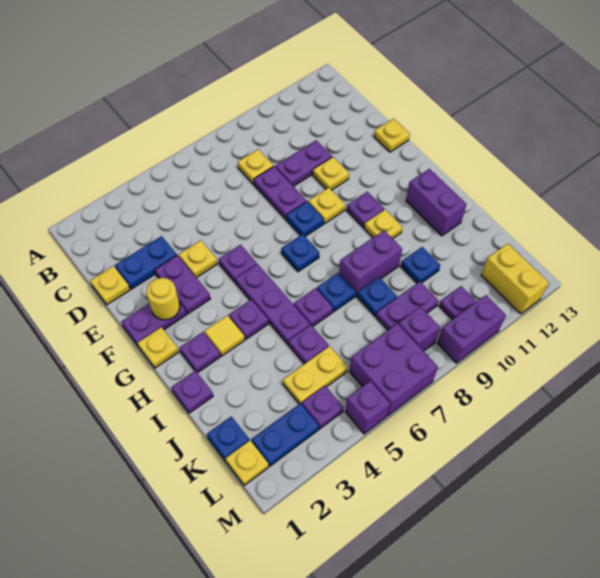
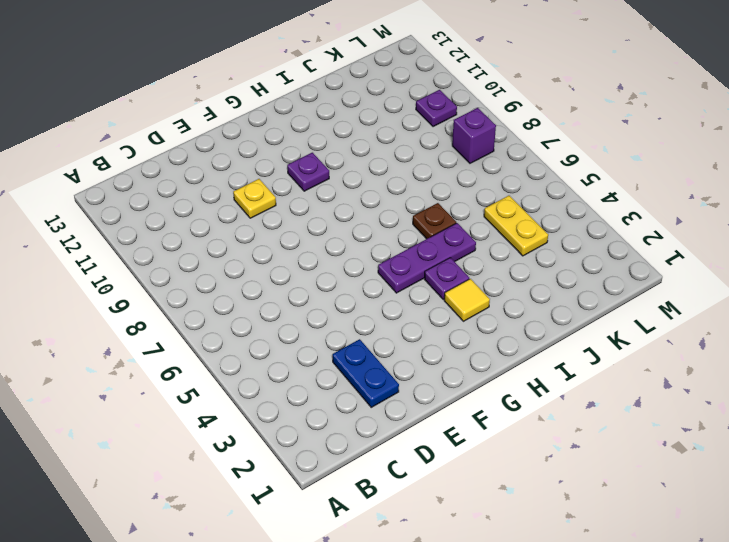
brown plate I6 level 1 -> purple plate I6 level 1
none -> yellow plate C8 level 1
none -> yellow plate D1 level 1
none -> purple plate D8:E8 level 1
none -> purple plate D9:D10 level 1

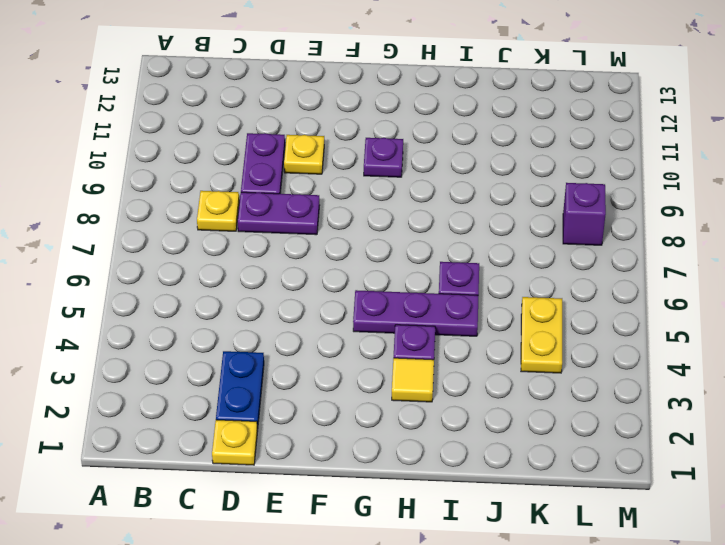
none -> purple plate E3:F3 level 1
none -> yellow plate E4 level 1
none -> yellow plate E13 level 1
none -> purple plate F1:F2 level 1

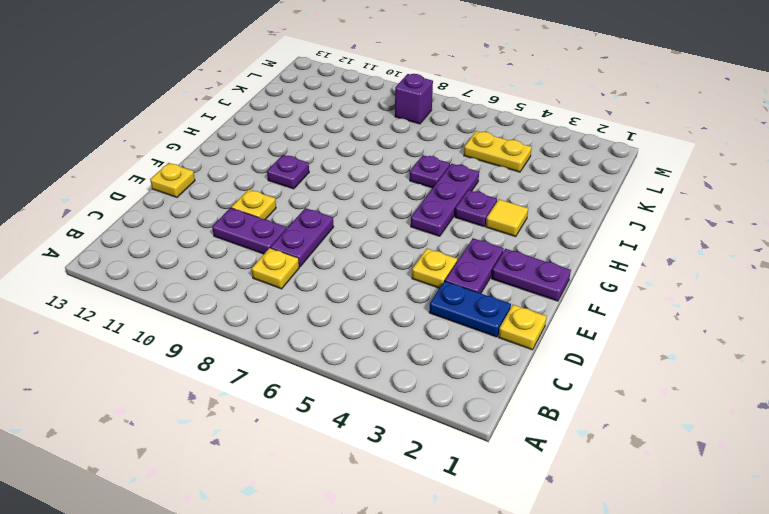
none -> purple plate F5 level 1
none -> blue plate F8 level 1
none -> yellow plate F9 level 1
none -> yellow plate G1 level 1

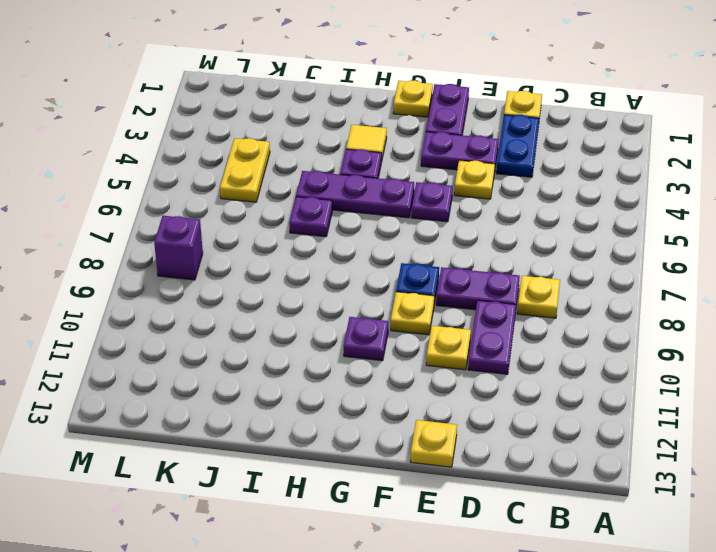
none -> blue plate G7 level 1
none -> purple plate H2 level 1
none -> yellow plate H10 level 1
none -> purple brick H12:I12 level 1

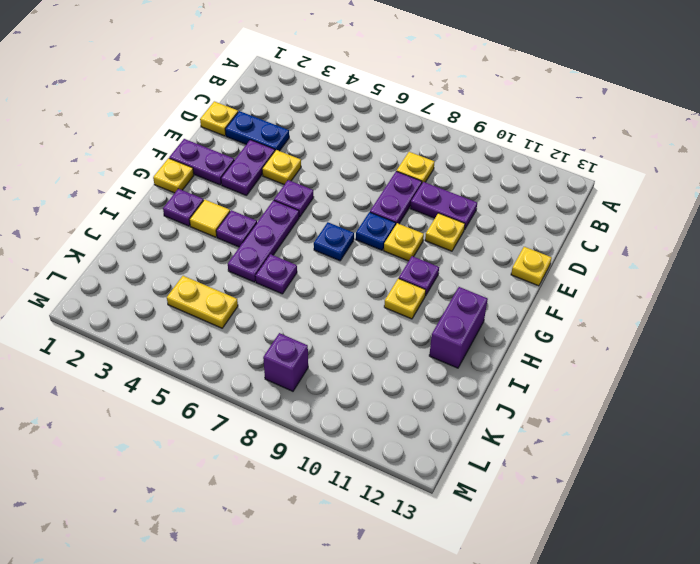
none -> purple plate I1 level 1
none -> blue plate I7 level 1
none -> purple brick I8:I9 level 1
none -> purple plate J5 level 1

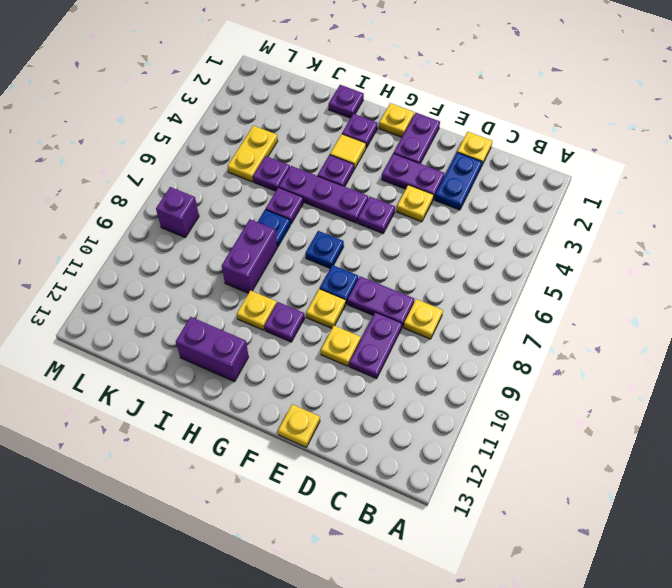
none -> blue plate J8 level 1
none -> blue plate J10 level 1
none -> blue plate K1 level 1
none -> purple plate K8:K9 level 1

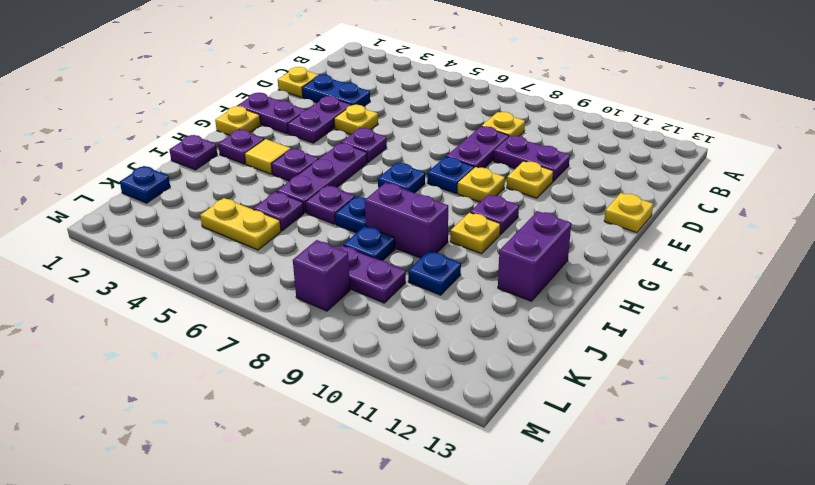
none -> yellow plate L1 level 1
none -> blue plate L2:L3 level 1
none -> purple plate L4 level 1
none -> purple brick L6:M7 level 1

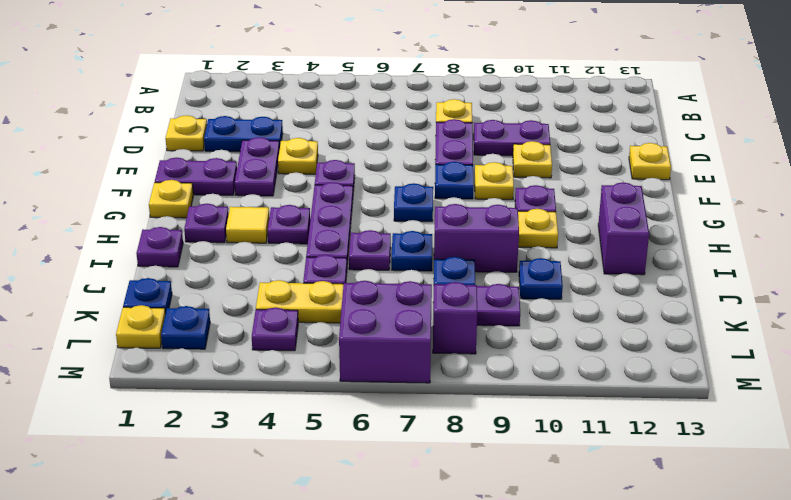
blue plate L2 level 1 -> blue plate L2:L3 level 1
none -> purple plate L10 level 1
none -> yellow brick L12:M12 level 1
none -> purple brick M5 level 1
none -> purple brick M9:M10 level 1

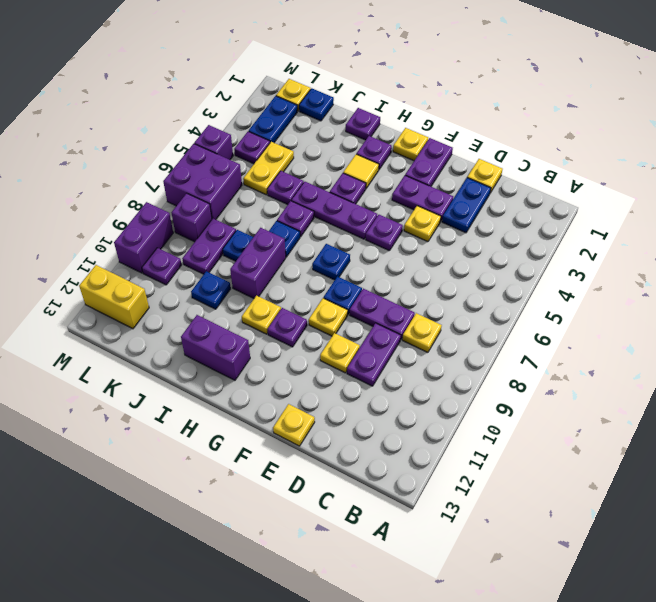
none -> yellow round brick F2 level 2

